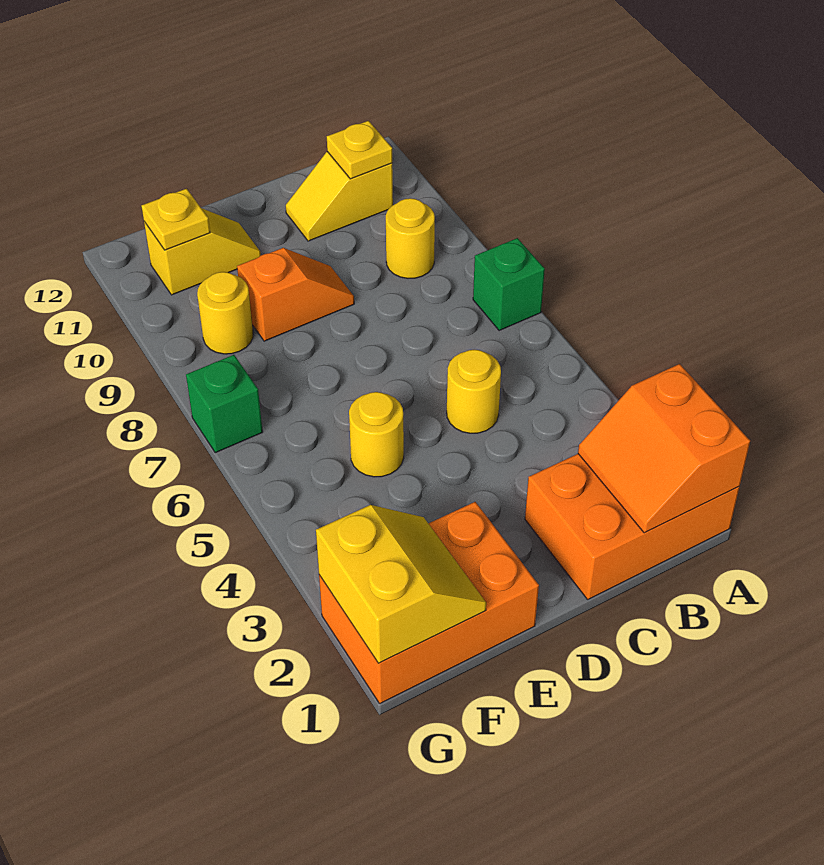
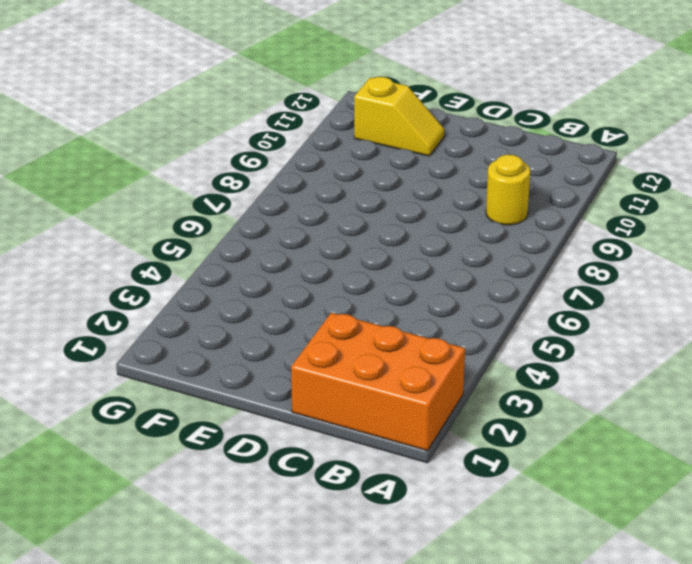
none -> green brick A7 level 1
none -> yellow slope B11:C11 level 1 top B
none -> yellow round brick C5 level 1

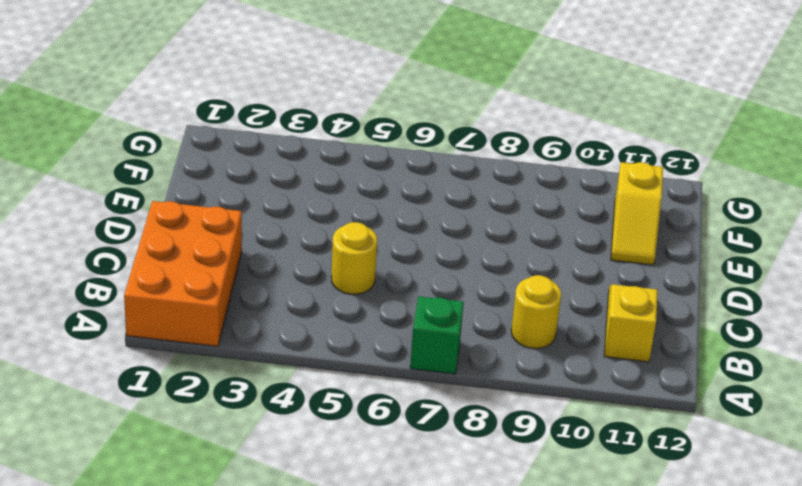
none -> orange slope D9:E9 level 1 top E
none -> orange brick E1:G2 level 1
none -> yellow round brick E5 level 1

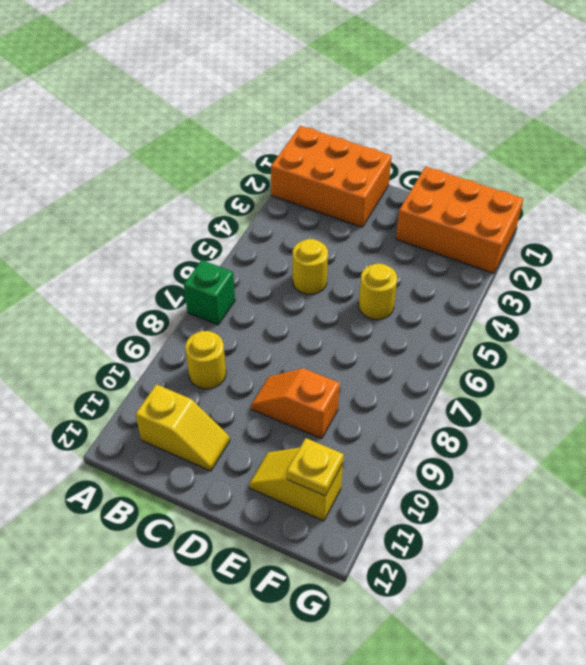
none -> yellow round brick F9 level 1
none -> green brick G7 level 1
none -> orange slope A1:B2 level 2 top A

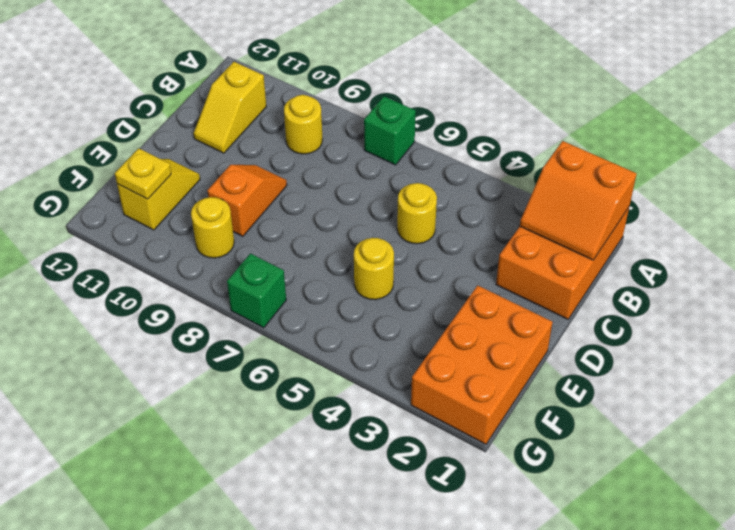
none -> yellow plate B11 level 2
none -> yellow slope F1:G2 level 2 top G

